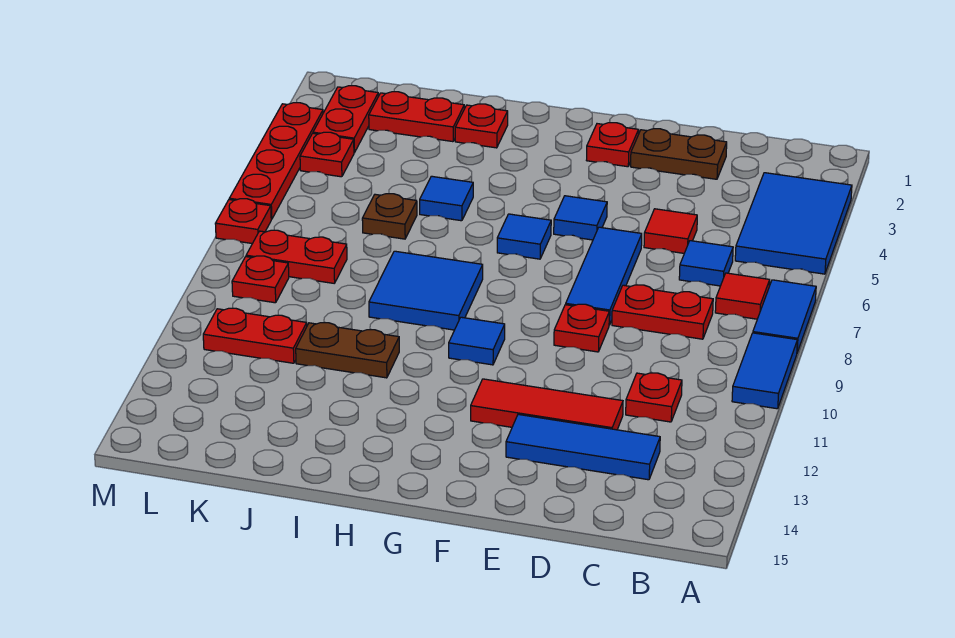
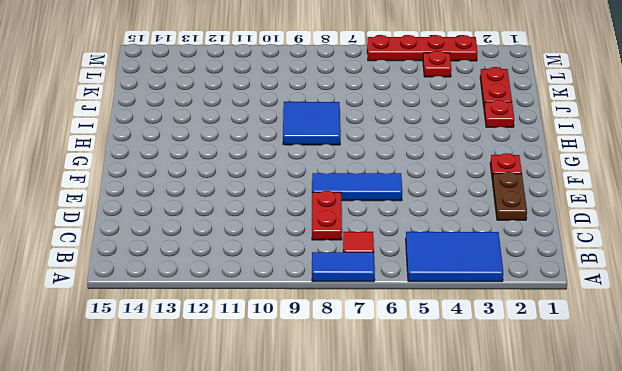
none -> blue tile A9:A10 level 1
none -> blue tile C6 level 1
none -> red plate C11 level 1
none -> blue tile C13:E13 level 1

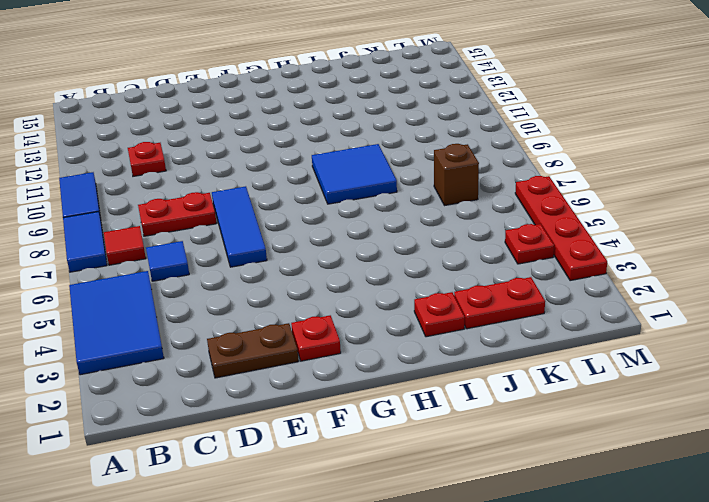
brown brick K7 level 1 -> none
none -> blue tile C13:E13 level 1
none -> red tile D5 level 1
none -> red tile D12:F12 level 1
none -> red plate E9 level 1

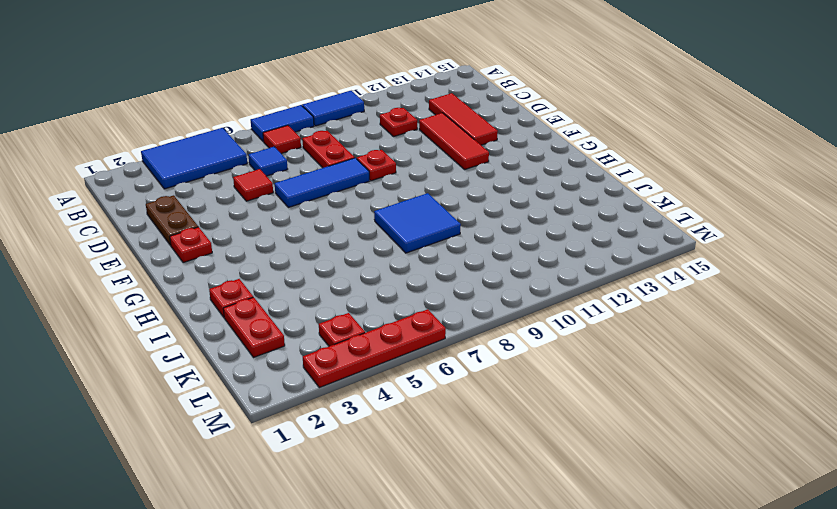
red tile C13:E13 level 1 -> blue tile C13:E13 level 1
none -> blue tile F5 level 1
none -> blue tile G6 level 1
none -> blue tile G10 level 1
none -> blue tile I5 level 1

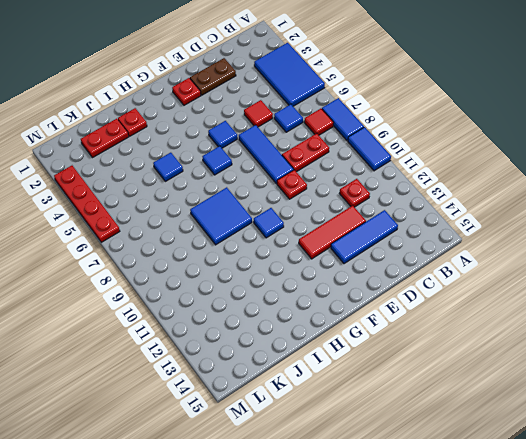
none -> brown plate I11:J11 level 1
none -> brown plate J6 level 1
none -> red plate K8:L8 level 1
none -> red plate K11:L11 level 1

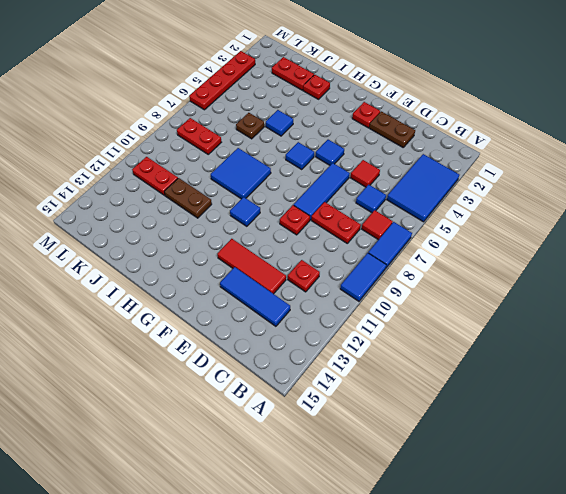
none -> red plate L2:L3 level 1
none -> red plate L4 level 1
none -> red plate L9 level 1
none -> red plate M7 level 1

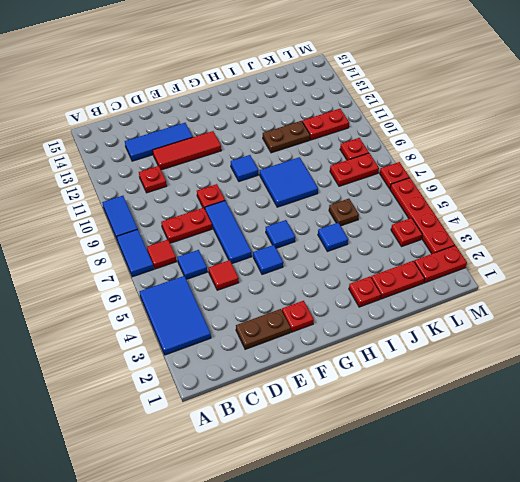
red plate L2:M2 level 1 -> red plate L2:L3 level 1

